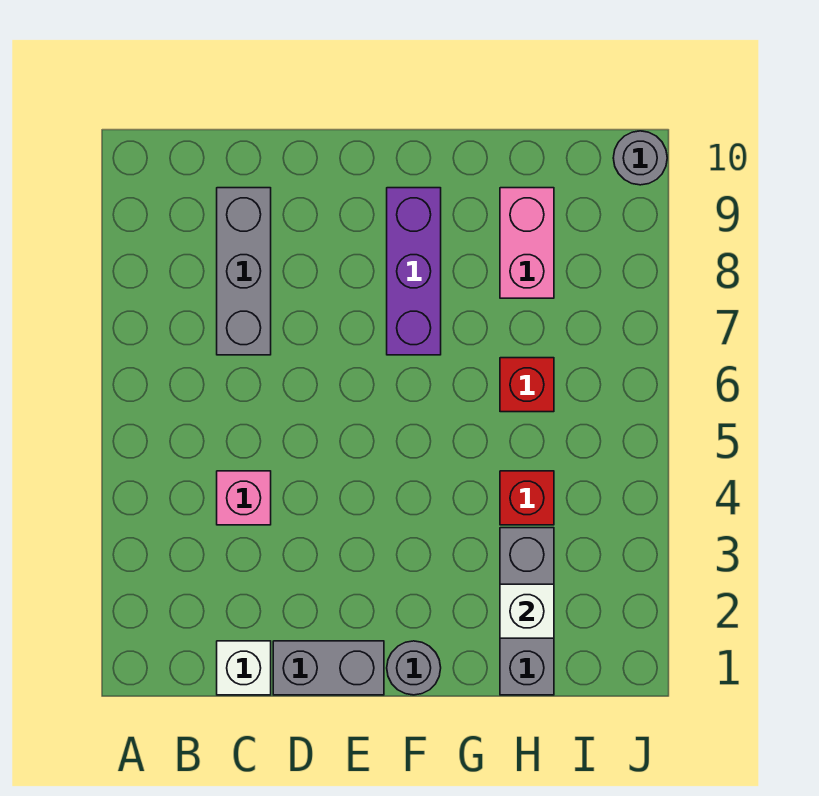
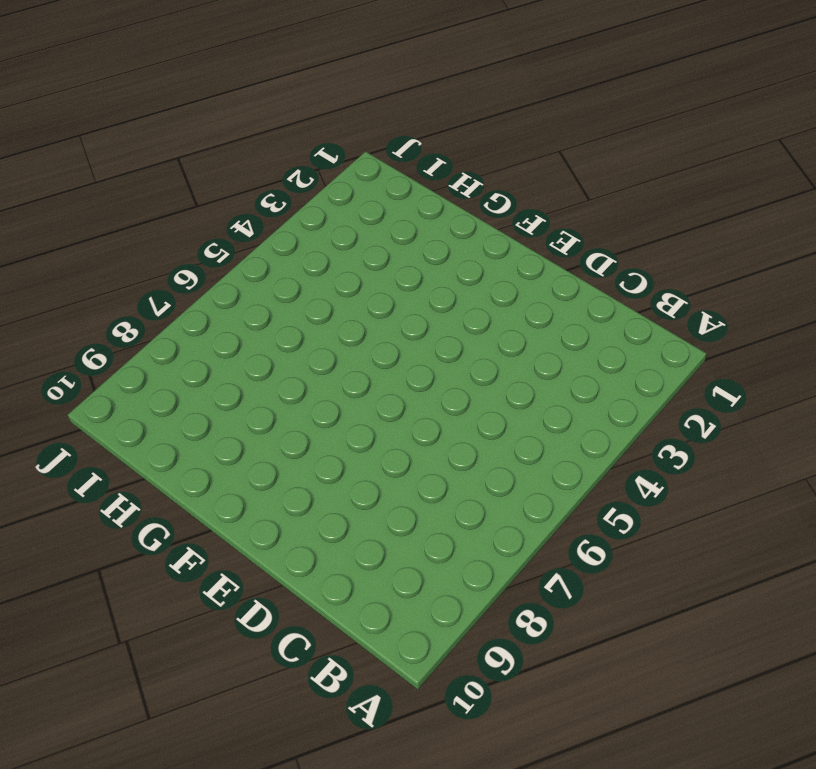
none -> white brick C1 level 1
none -> pink brick C4 level 1
none -> grey brick C7:C9 level 1

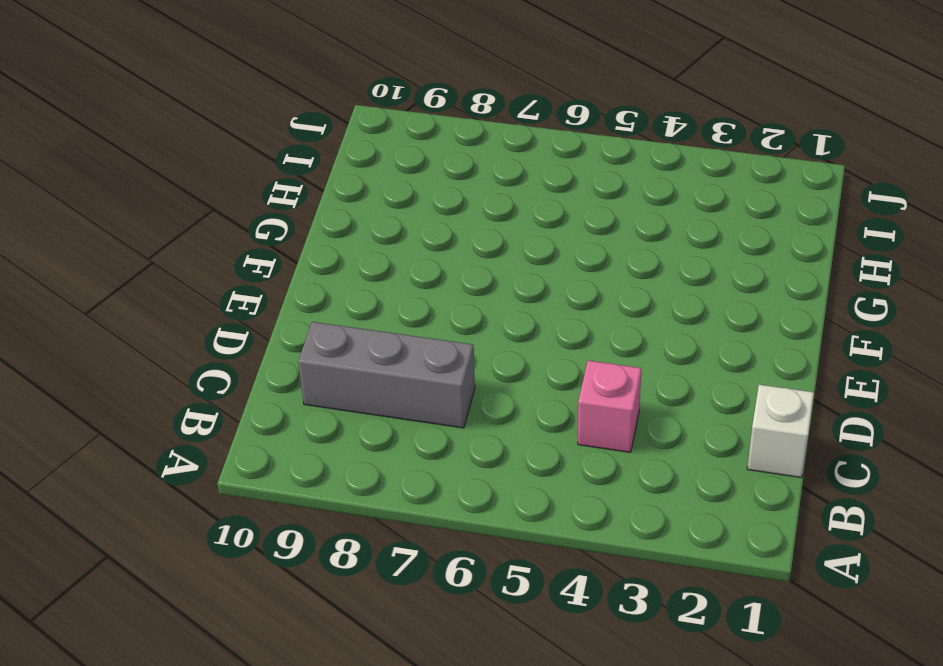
none -> grey brick D1:E1 level 1
none -> grey round brick F1 level 1
none -> purple brick F7:F9 level 1

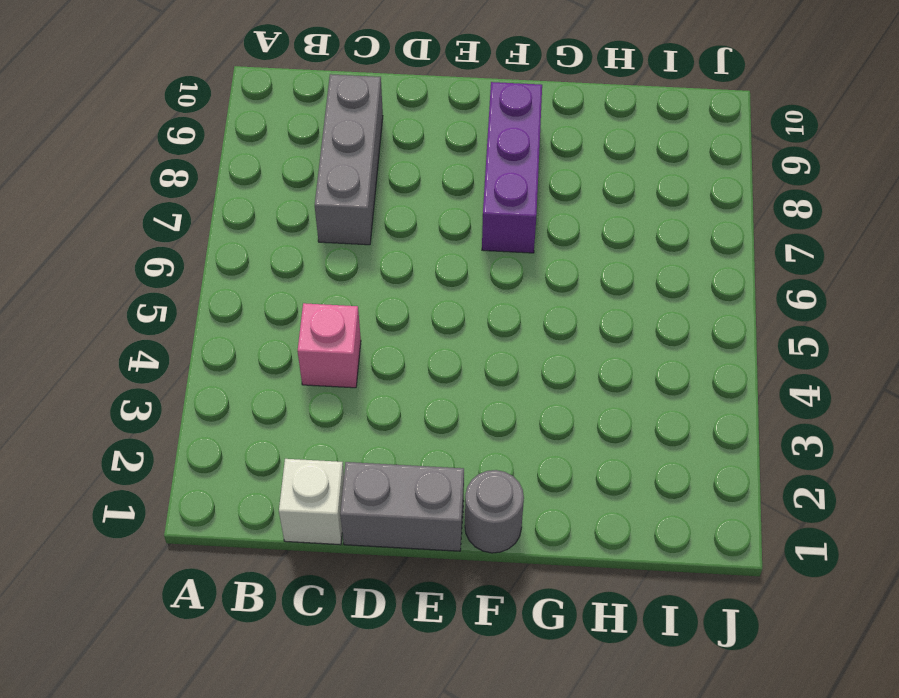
none -> grey brick H1:H3 level 1
none -> red brick H4 level 1
none -> red brick H6 level 1

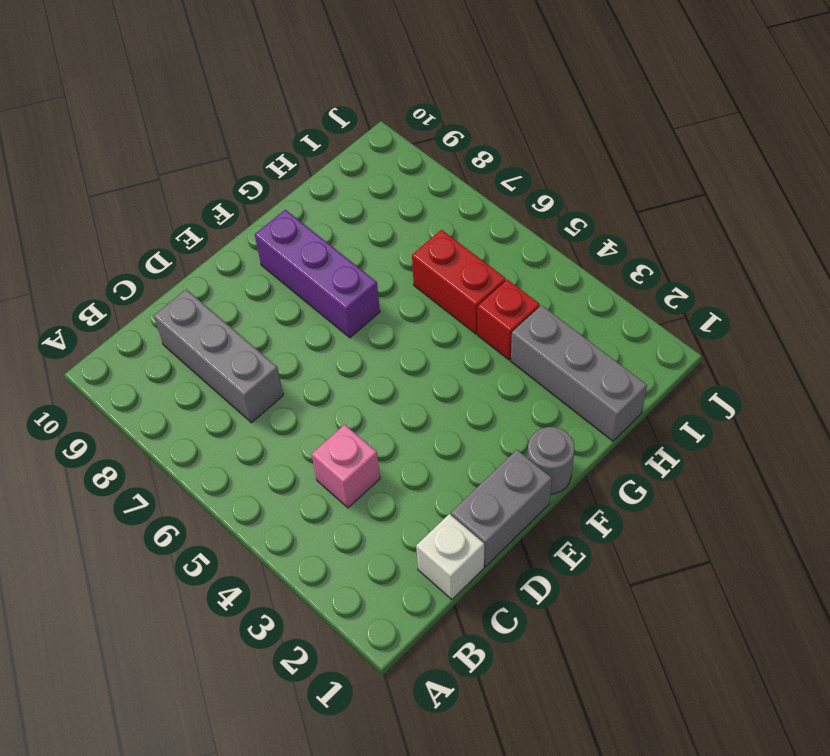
red brick H5:H6 level 1 -> red brick H6 level 1
none -> pink brick H8:H9 level 1
none -> grey round brick J10 level 1
none -> white brick H2 level 2

